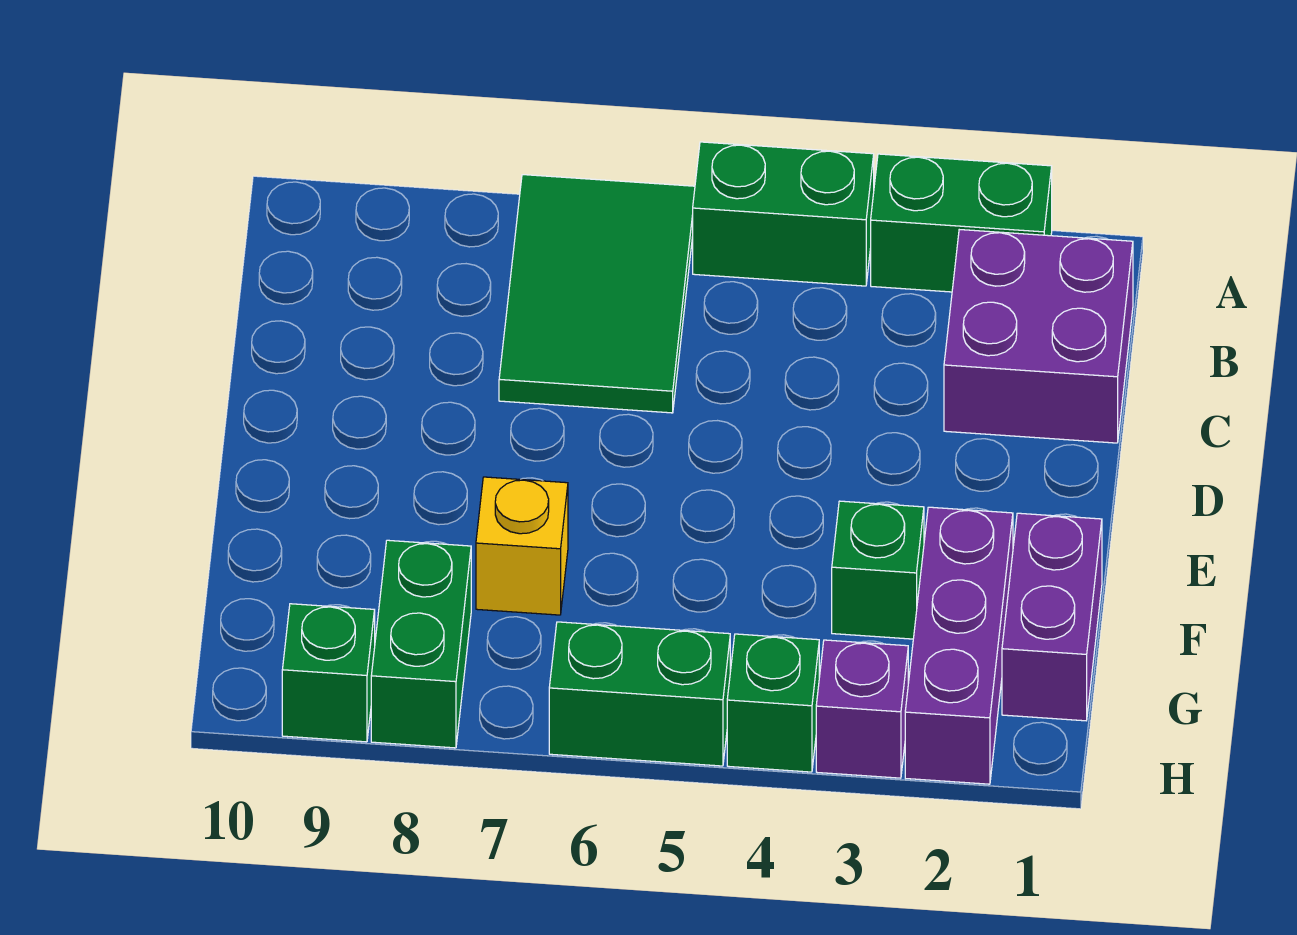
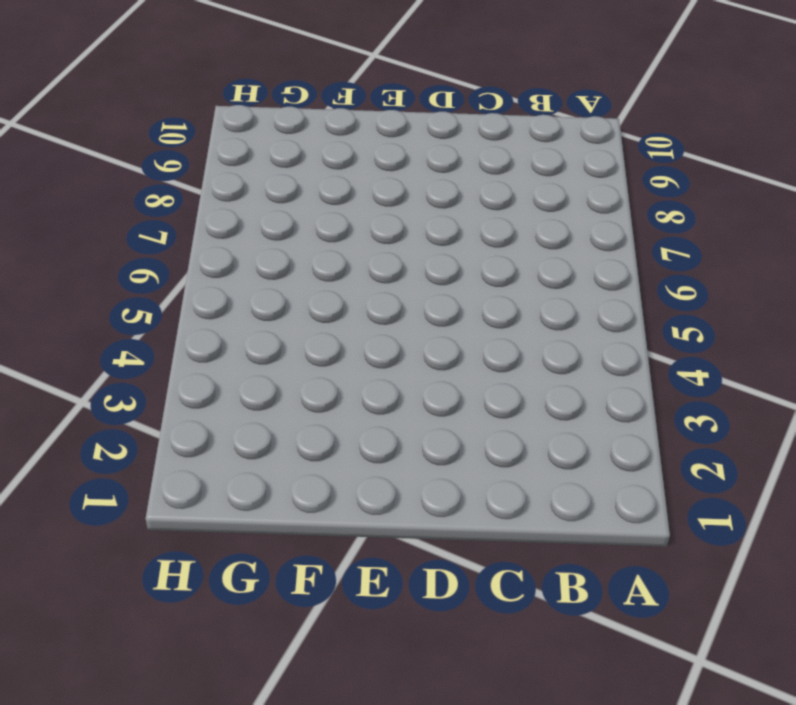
none -> green brick A2:A3 level 1
none -> green brick A4:A5 level 1
none -> green tile A6:C7 level 1

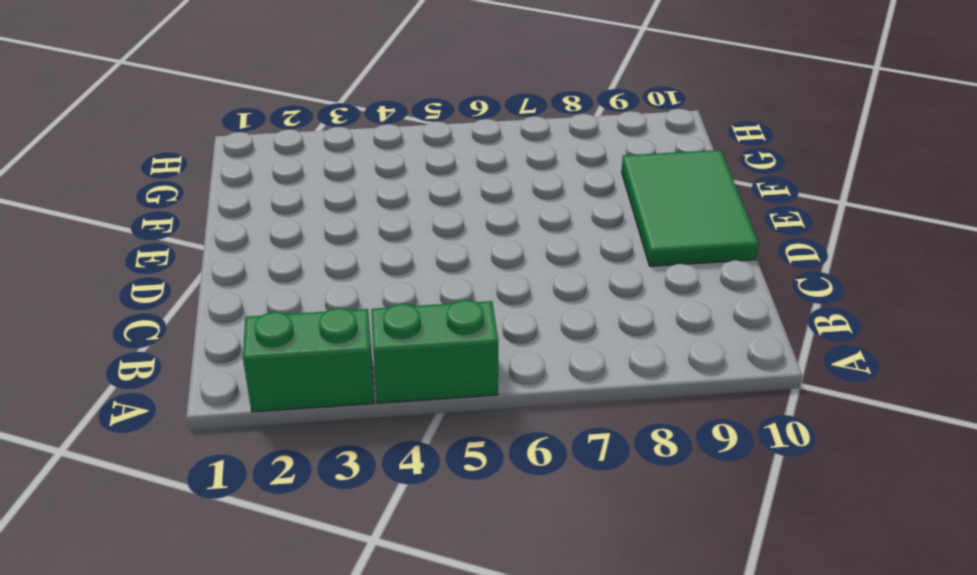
green tile D9:F10 level 1 -> green tile A6:C7 level 1
none -> purple brick B1:C2 level 1
none -> purple brick F1:G1 level 1
none -> purple brick F2:H2 level 1

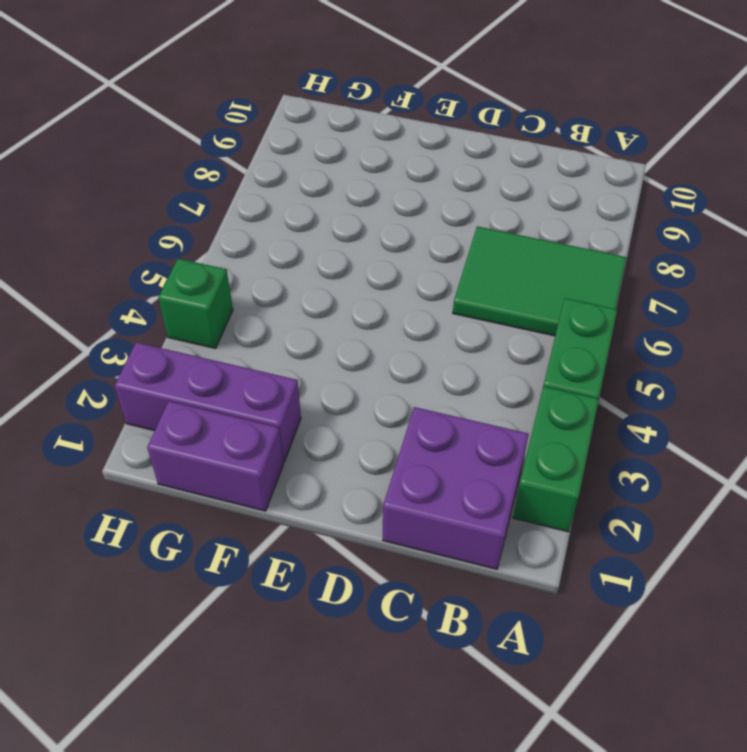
none -> green brick F3 level 1
none -> yellow brick F7 level 1
none -> green brick G8:H8 level 1

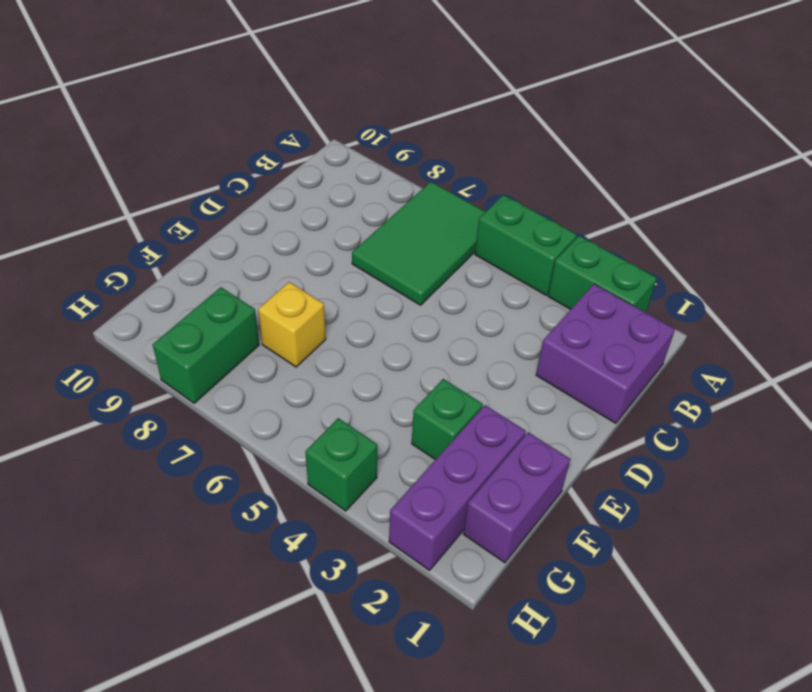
none -> purple brick H3 level 1
none -> green brick H5:H6 level 1
none -> green brick H9 level 1

